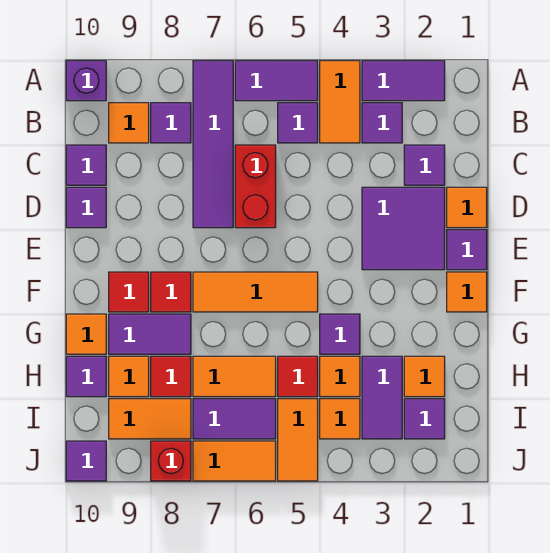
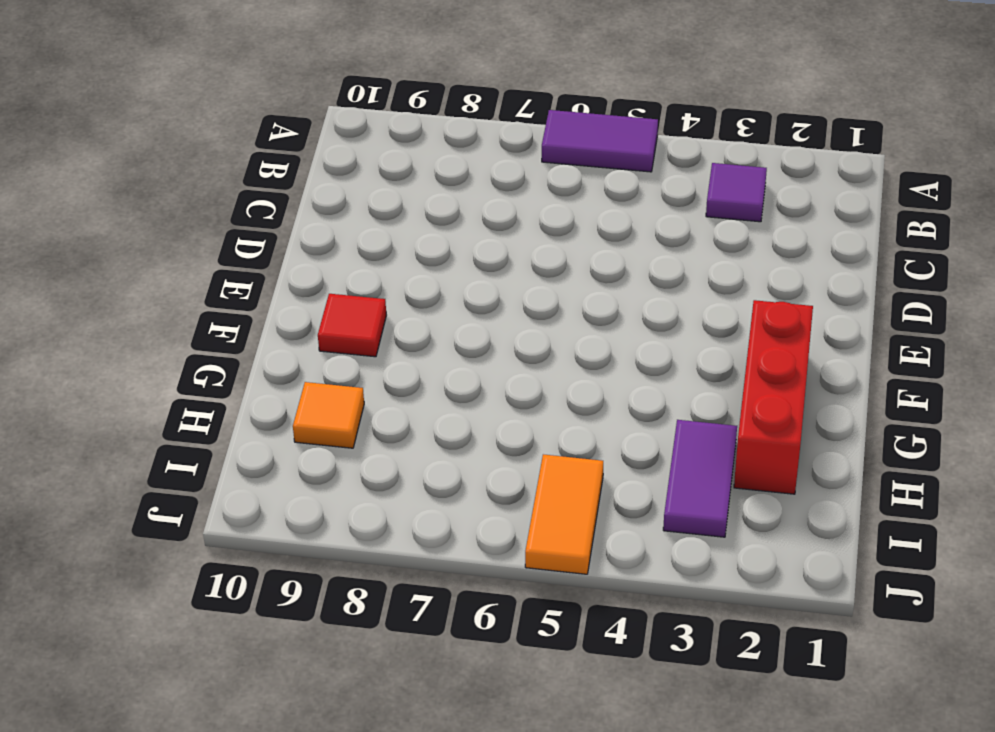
red brick F2:H2 level 1 -> orange tile H2 level 1
none -> purple tile A2:A3 level 1
none -> orange tile A4:B4 level 1
none -> purple tile A7:D7 level 1
none -> purple brick A10 level 1

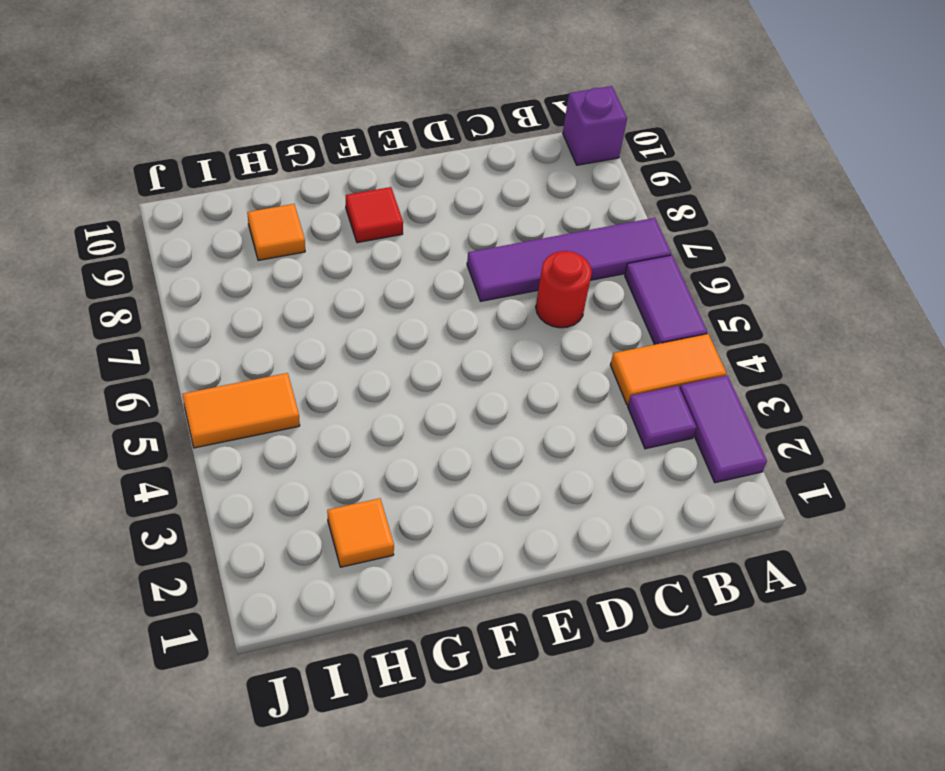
red round brick C6 level 1 -> red brick C6:D6 level 1
none -> purple tile B5 level 1
none -> purple tile B8 level 1
none -> orange tile B9 level 1
none -> purple tile C2 level 1

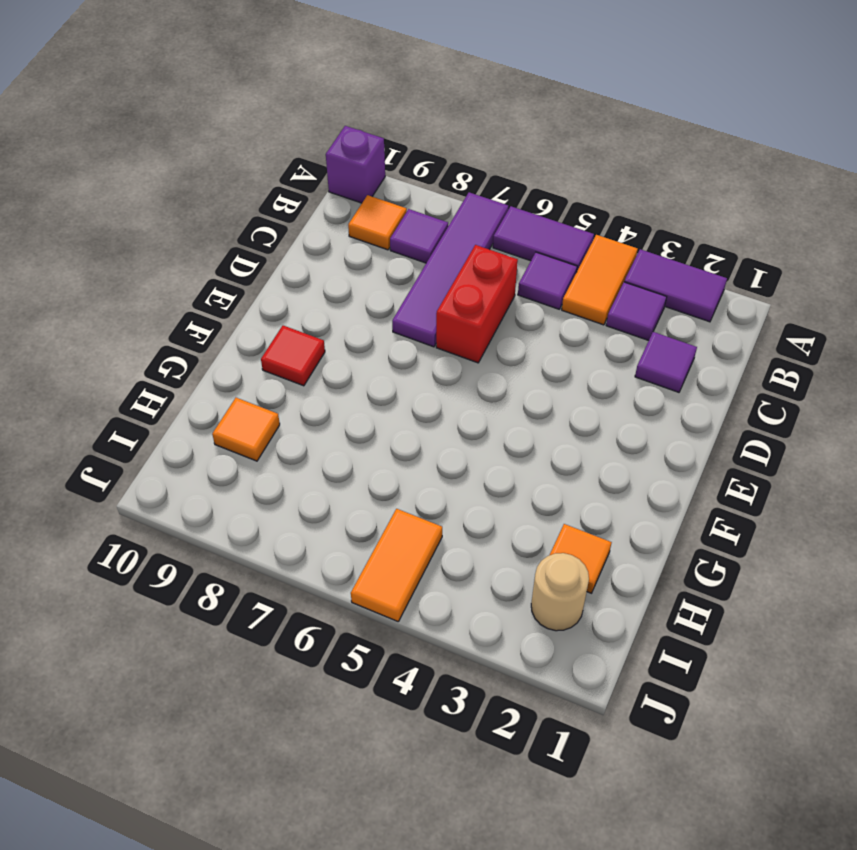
tan round brick I2 level 1 -> purple tile I2 level 1
none -> purple tile C10 level 1
none -> orange tile D1 level 1
none -> purple tile D2:E3 level 1
none -> purple tile D10 level 1

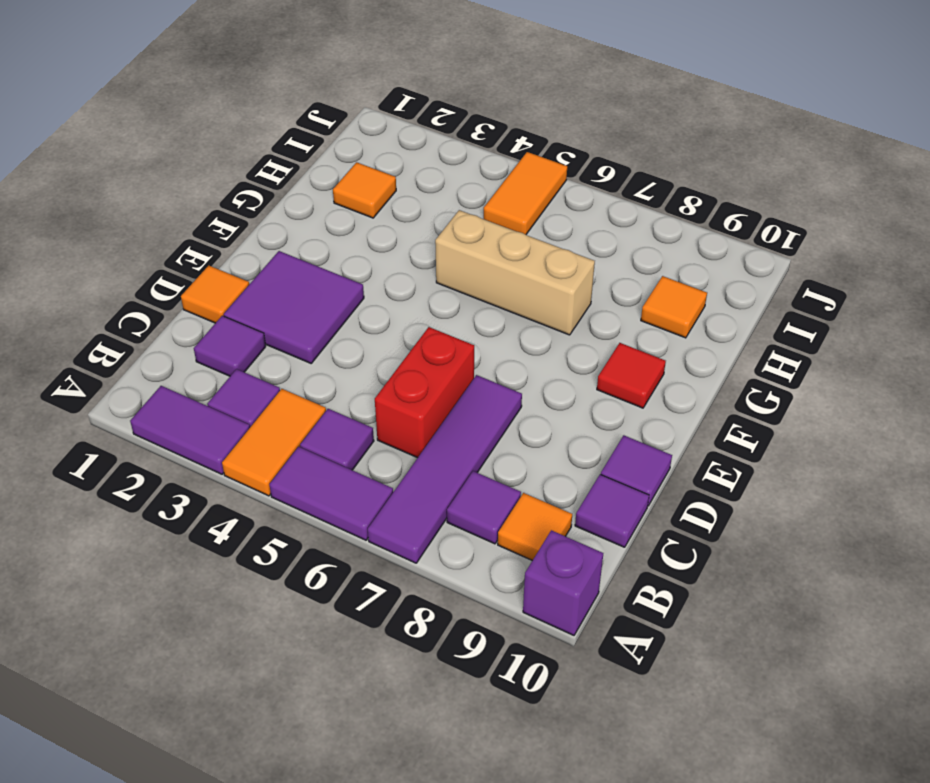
tan brick G5:G7 level 1 -> none
none -> purple tile E1 level 1
none -> orange tile F1 level 1
none -> orange tile F5:F7 level 1
none -> red tile F8 level 1

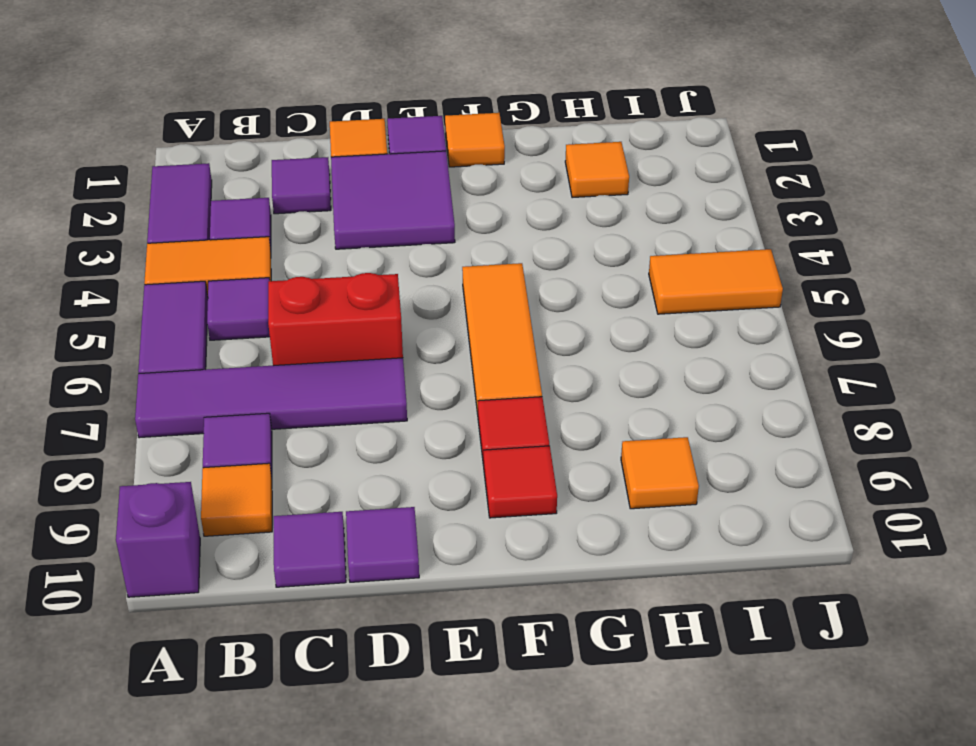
none -> purple tile G4 level 1
none -> purple tile G8:G9 level 1
none -> orange tile G10 level 1
none -> purple tile H3:I3 level 1

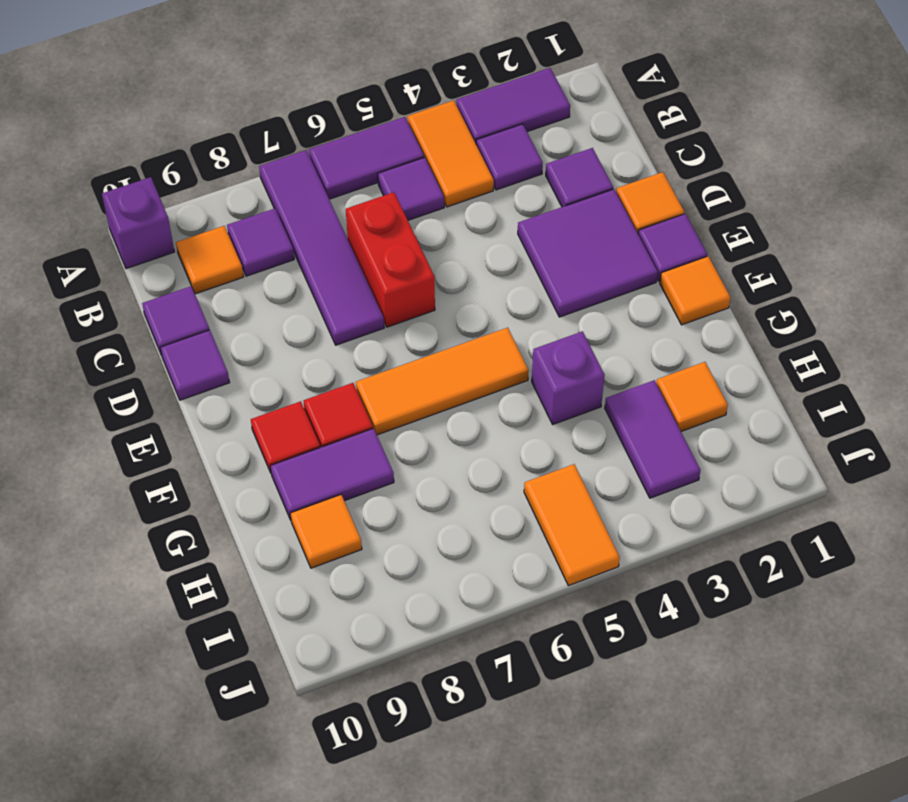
purple brick G4 level 1 -> purple tile G4 level 1
none -> orange tile G10 level 1
none -> orange tile H4 level 1
none -> red tile H5 level 1
none -> orange tile H6:H7 level 1

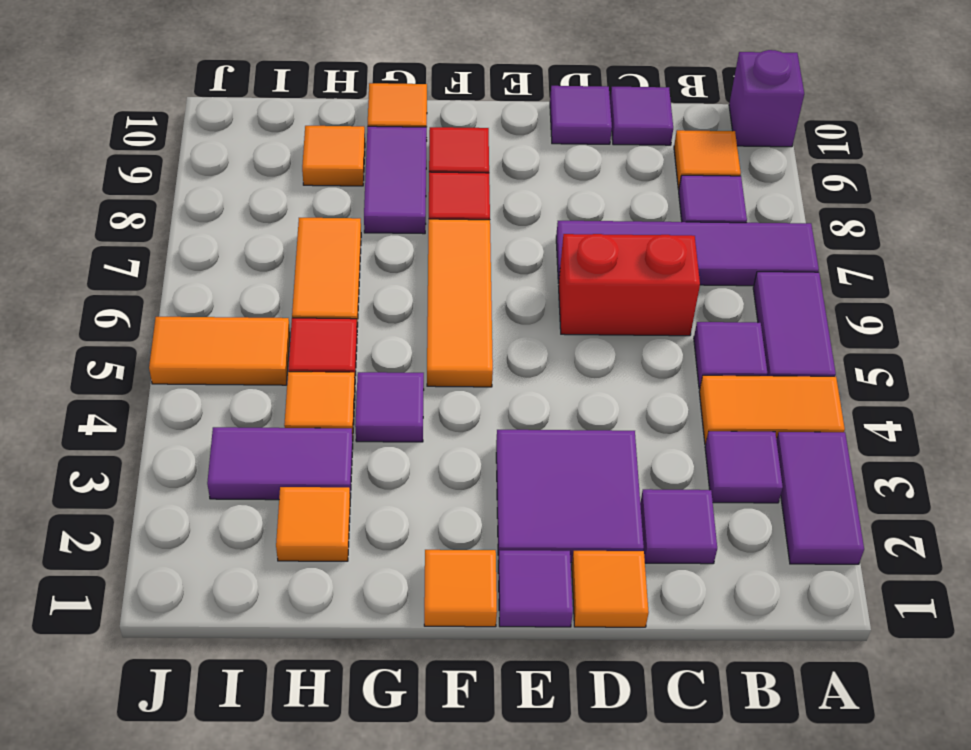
none -> red tile H8 level 1
none -> purple tile H10 level 1
none -> purple tile I2 level 1
none -> orange tile I4 level 1

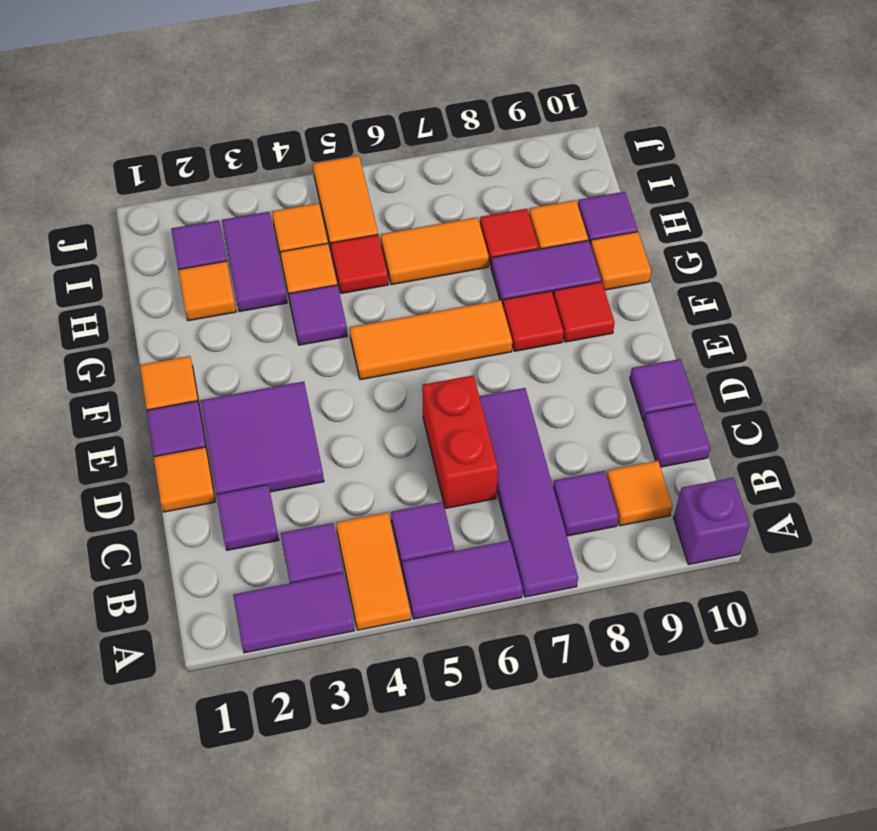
none -> purple tile I6:I7 level 1
none -> orange tile I8:I9 level 1
none -> orange tile J6:J7 level 1
none -> red brick J8 level 1

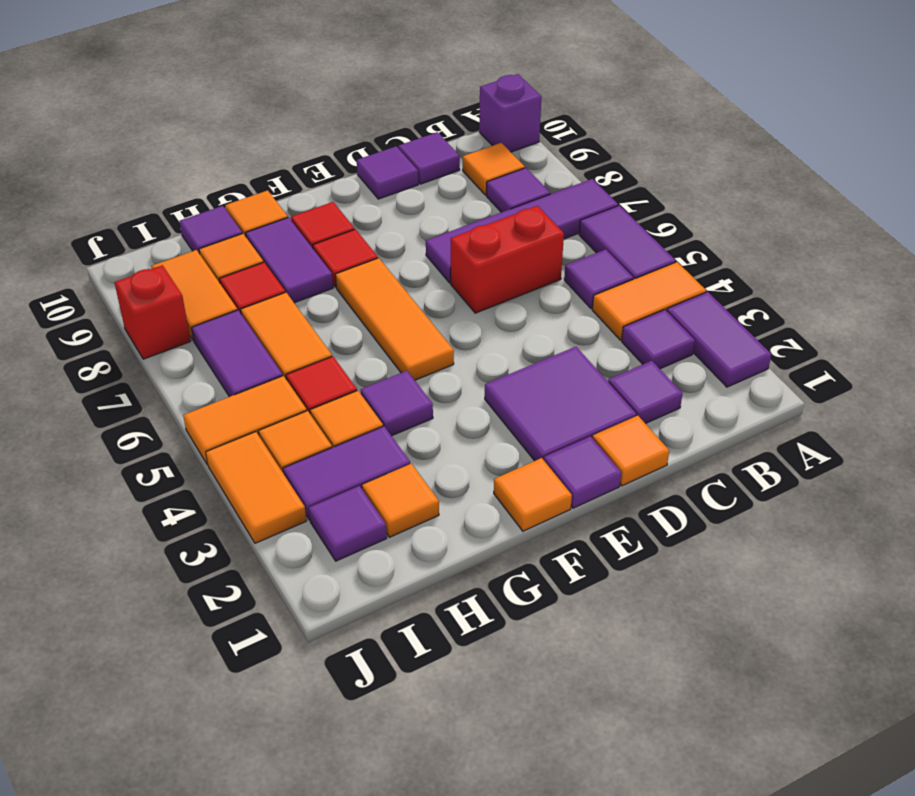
orange tile J3:J4 level 1 -> orange tile J6:J7 level 1
none -> purple tile J10 level 1

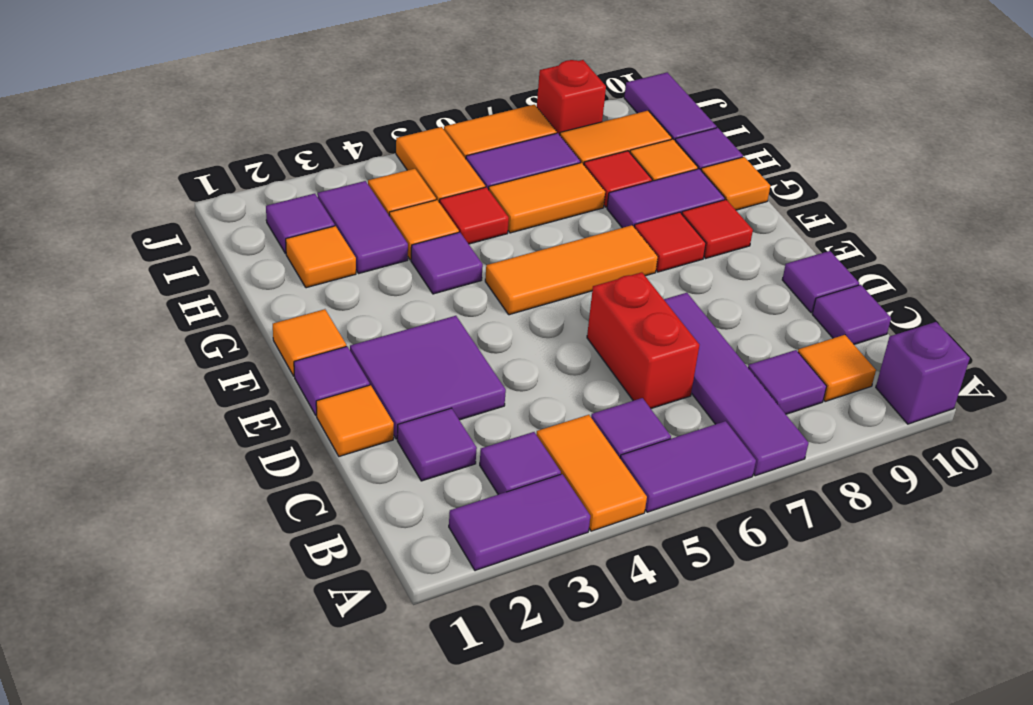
purple tile I10:J10 level 1 -> purple tile J10 level 1

